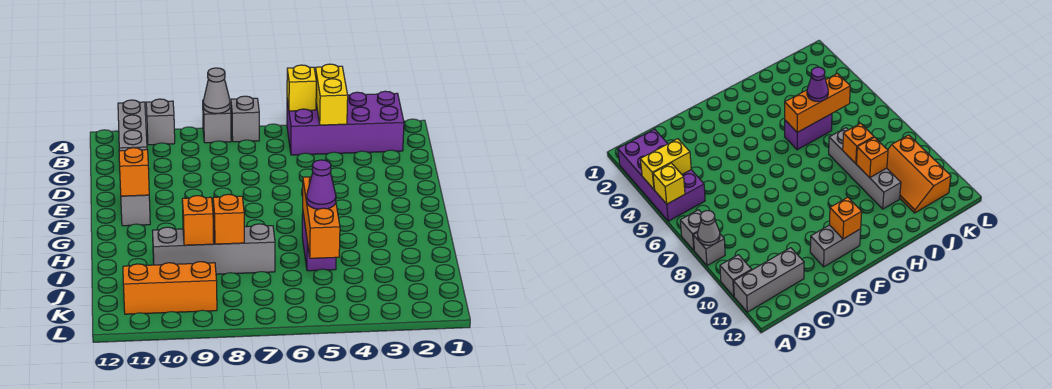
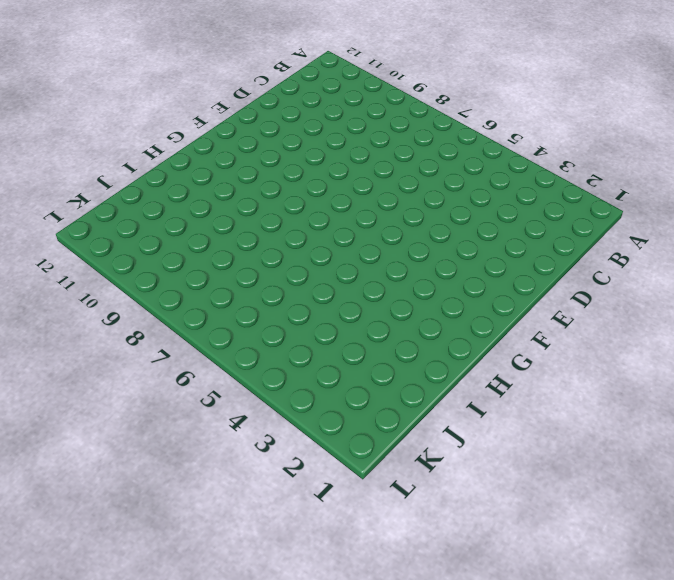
none -> purple brick A2:B5 level 1
none -> grey brick A7 level 1
none -> grey brick A8 level 1

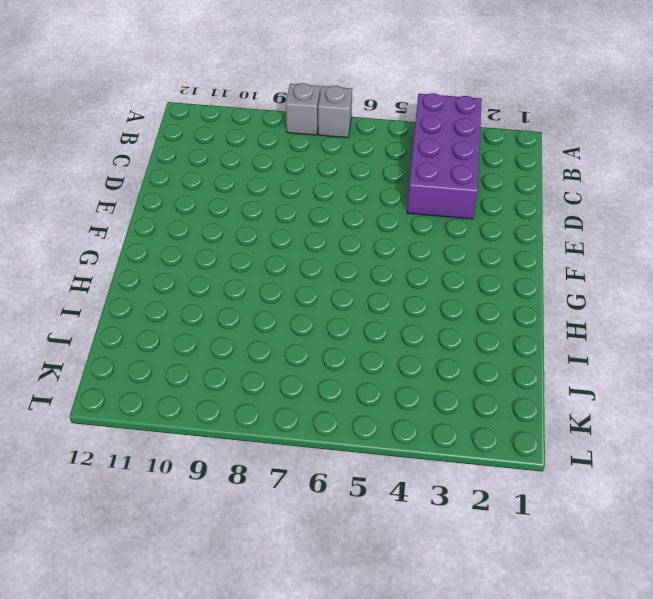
purple brick A3:D4 level 1 -> purple brick A2:B5 level 1
none -> grey brick A10 level 1
none -> grey brick A11:C11 level 1
none -> grey brick E11:F11 level 1

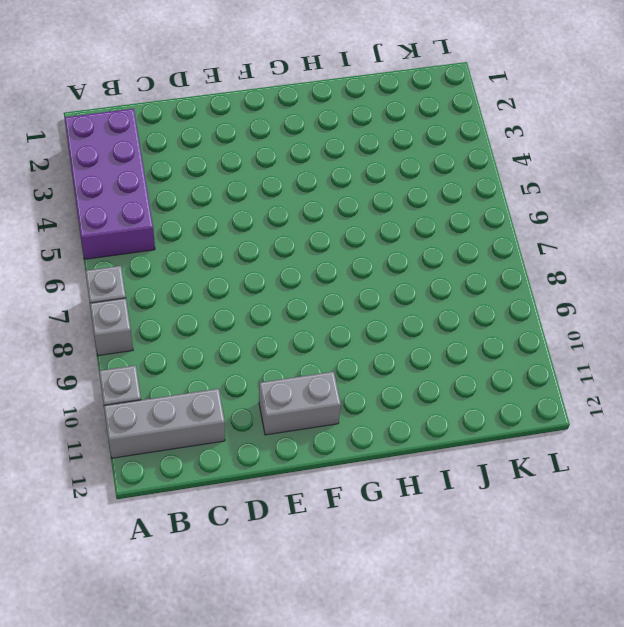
none -> purple brick H5:I5 level 1
none -> grey brick I7:I10 level 1
none -> orange slope J9:K11 level 1 top K

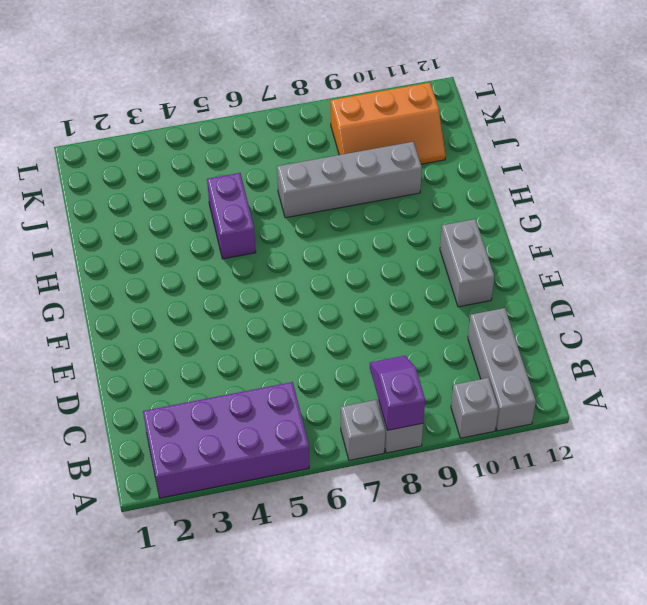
purple slope A8:B8 level 2 top A -> grey cone A8 level 2
none -> yellow brick A4:B4 level 2
none -> yellow brick A5 level 2
none -> orange brick F11 level 2

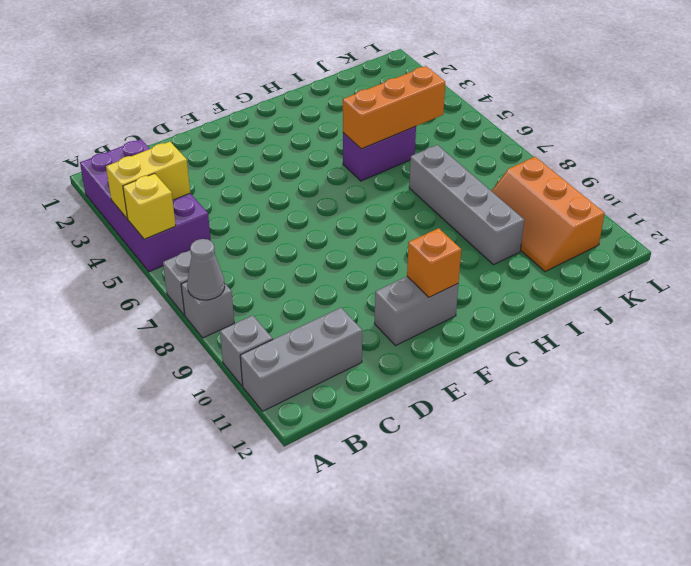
none -> orange brick I8 level 2
none -> orange brick I9 level 2
none -> purple cone I5 level 3

